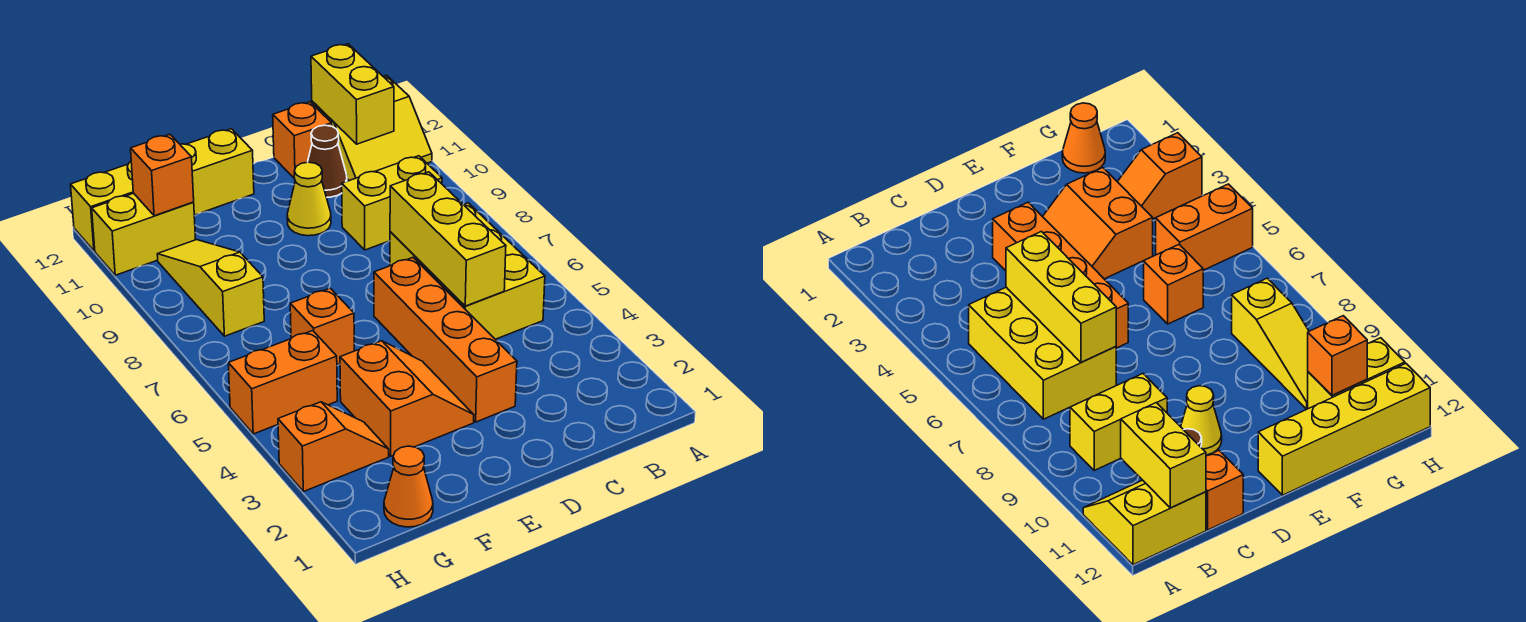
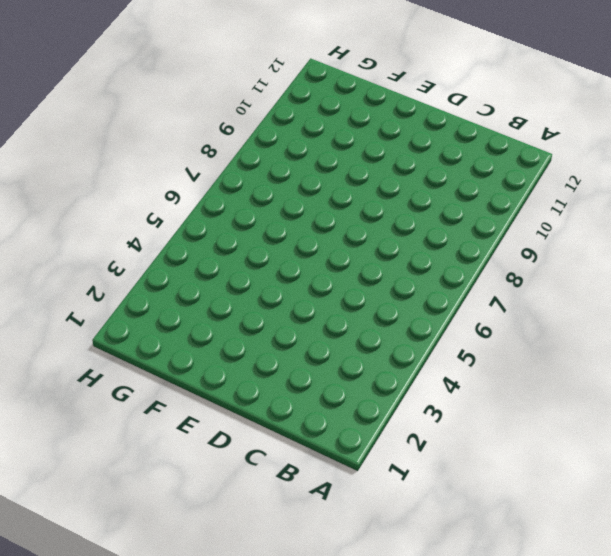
none -> yellow slope A11:B12 level 1 top 12
none -> yellow brick B5:C7 level 1
none -> yellow brick B9:C9 level 1

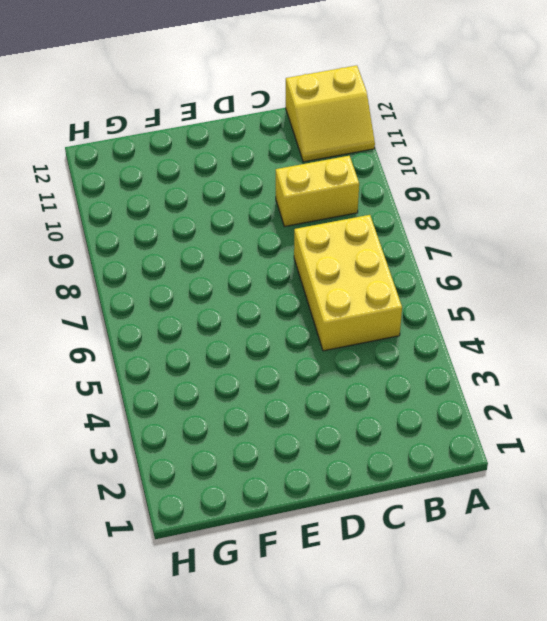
none -> brown cone C11 level 1
none -> orange brick C12 level 1
none -> orange brick D3:D6 level 1

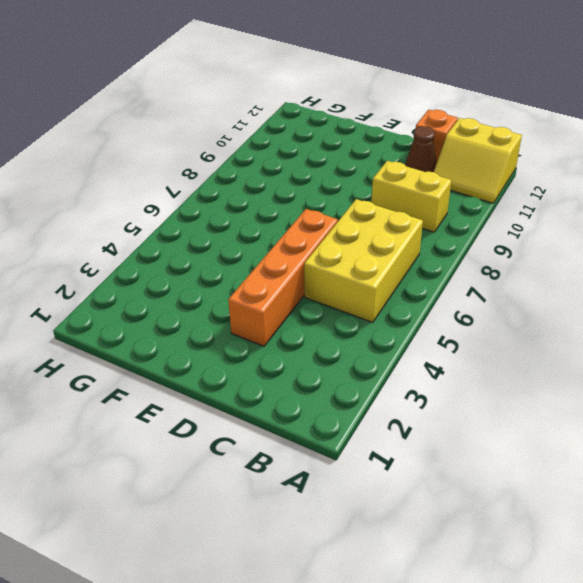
none -> yellow cone D10 level 1
none -> orange slope E3:F4 level 1 top F
none -> yellow brick E12:H12 level 1

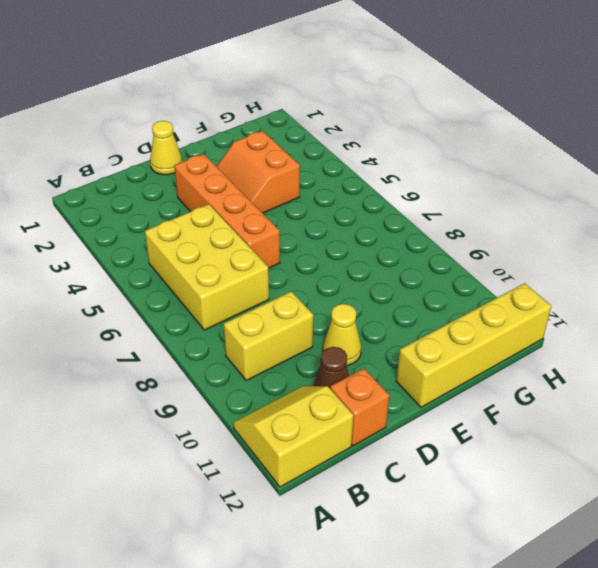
yellow cone D1 level 1 -> none
none -> orange brick F6 level 1
none -> orange cone G1 level 1
none -> orange slope G3:H3 level 1 top H

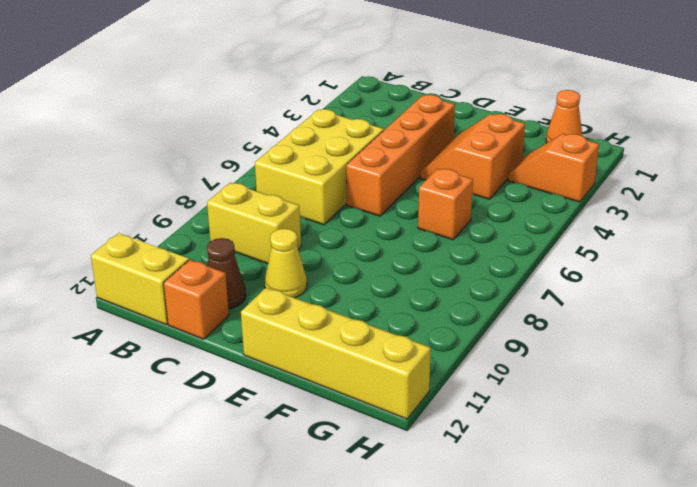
none -> orange brick G5:H5 level 1
none -> yellow slope G8:G10 level 1 top 8
none -> yellow brick G11:H11 level 1

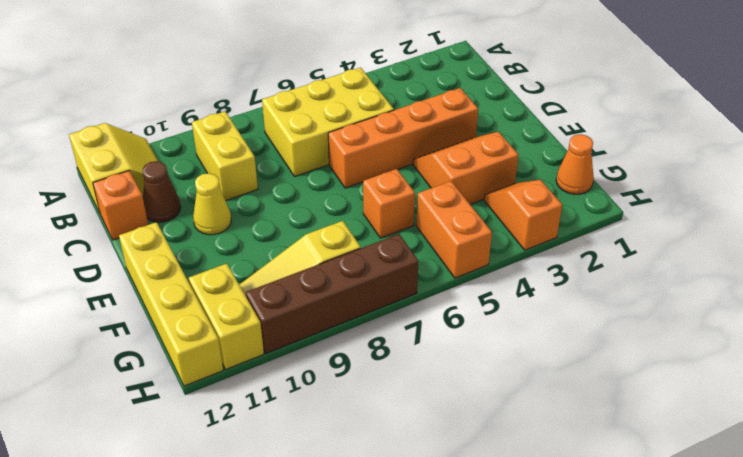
brown brick H7:H10 level 1 -> none
none -> yellow brick B11:B12 level 2
none -> yellow brick C5:C7 level 2
none -> orange brick G11 level 2

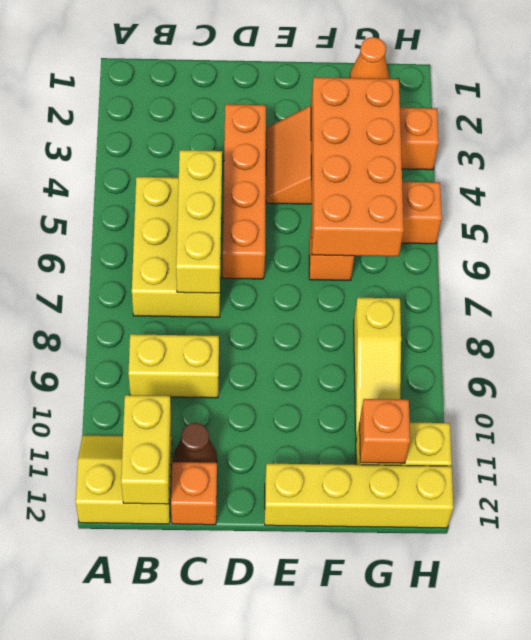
orange brick F3:G6 level 2 -> none
none -> yellow cone D10 level 1

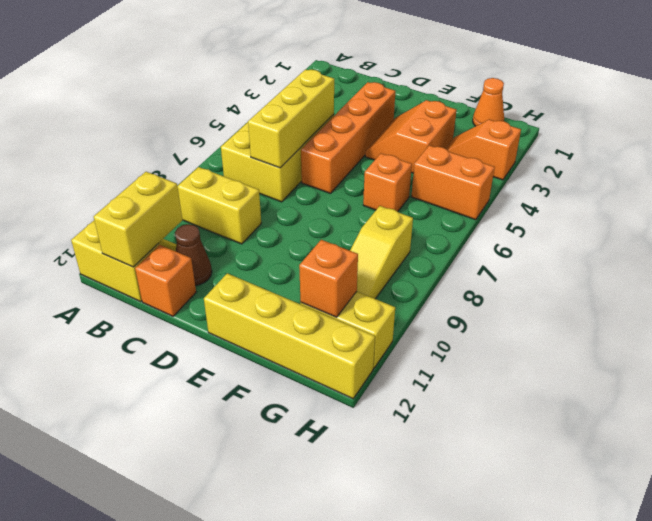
none -> yellow cone D10 level 1

